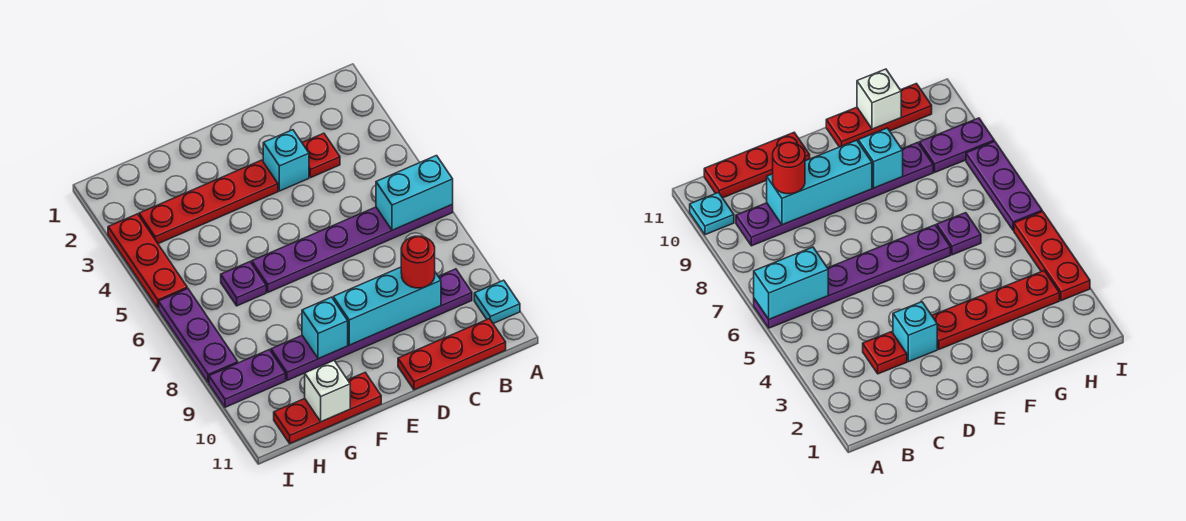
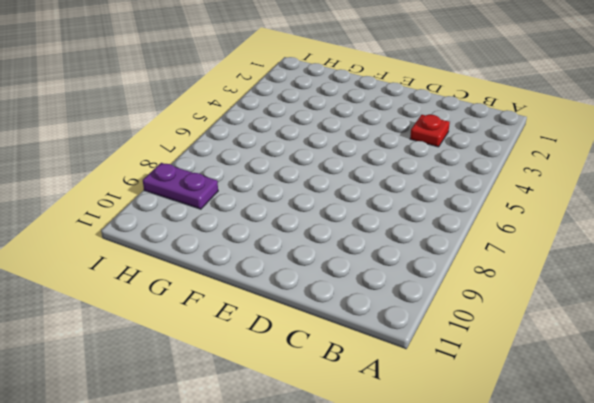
none -> purple plate A6:F6 level 1
none -> cyan plate A10 level 1
none -> purple plate B9:G9 level 1

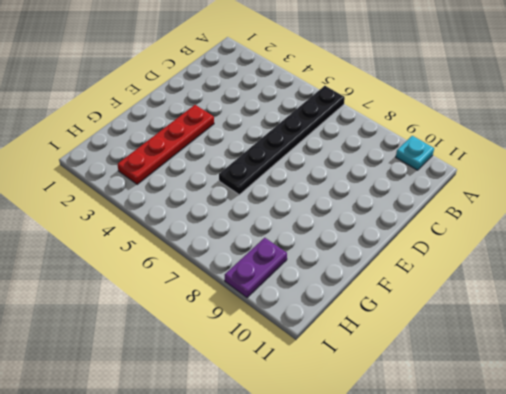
black plate A6:F6 level 1 -> purple plate A6:F6 level 1
none -> purple plate B9:G9 level 1
none -> red plate B11:D11 level 1
none -> red plate C3 level 1

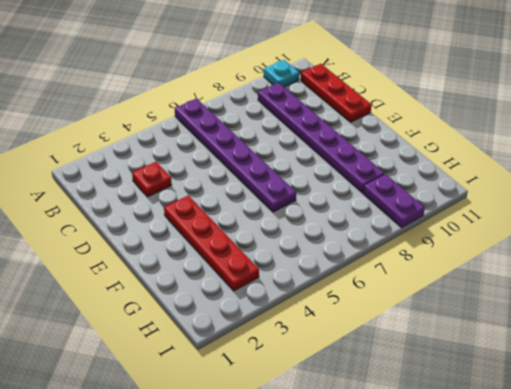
none -> cyan brick D3 level 1
none -> red plate F11:H11 level 1
none -> purple plate G6 level 1

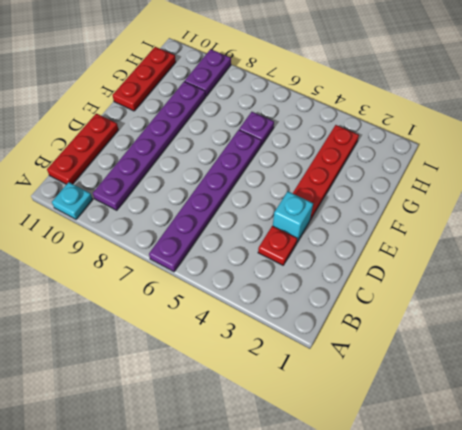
none -> red plate I3:I5 level 1
none -> purple plate I6:I8 level 1
none -> cyan brick A6:B6 level 2

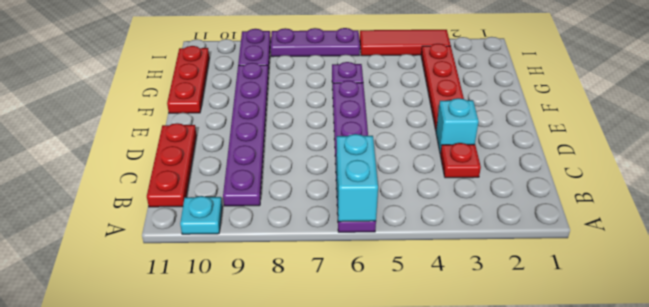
red tile I3:I5 level 1 -> red plate I3:I5 level 1
none -> cyan brick C9:E9 level 2
none -> cyan brick F9 level 2
none -> white brick G11 level 2

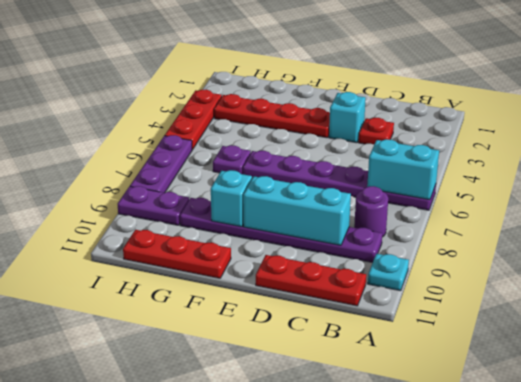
purple round brick B8 level 1 -> none
none -> white brick G11 level 2
none -> red round brick C9 level 3

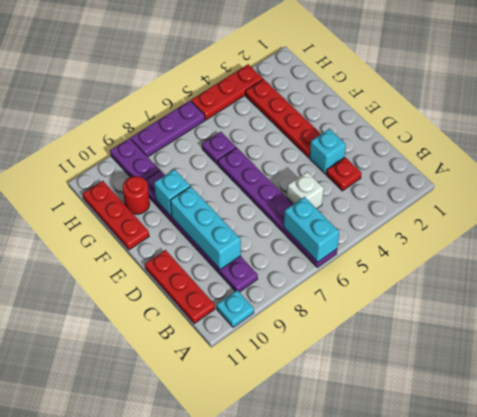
white brick C5 level 1 -> white brick G11 level 2
red round brick G10 level 1 -> red round brick C9 level 3

